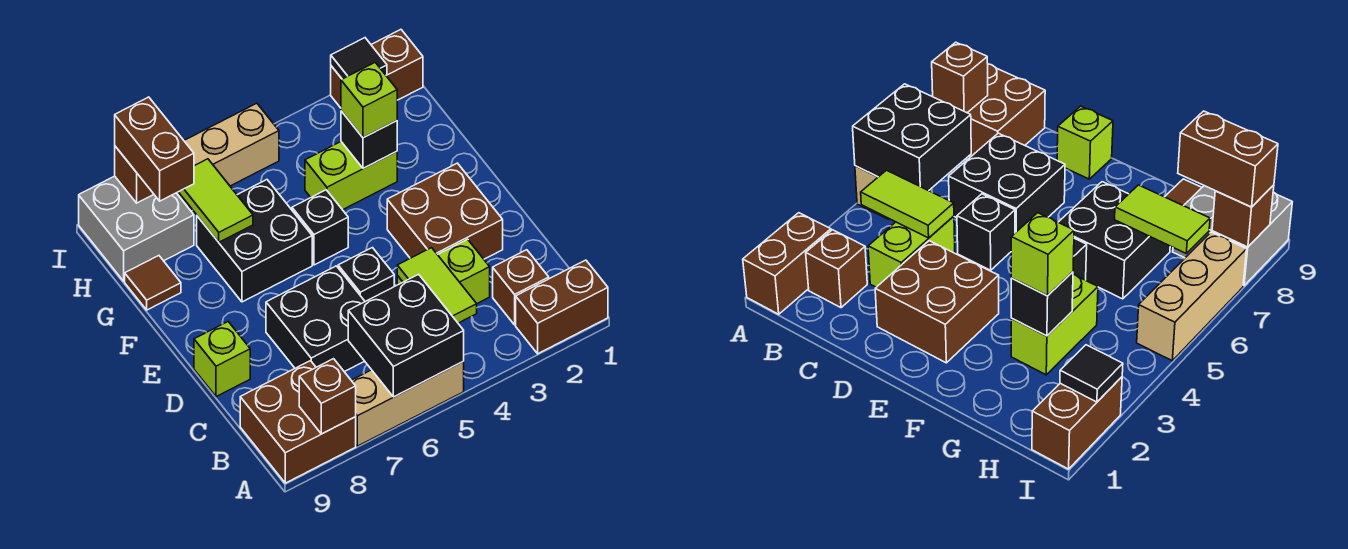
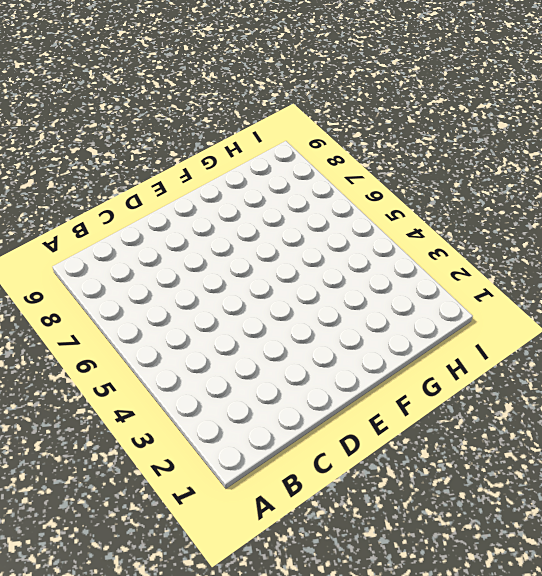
none -> brown brick A1:A2 level 1
none -> tan brick A5:A7 level 1
none -> brown brick A8:B9 level 1

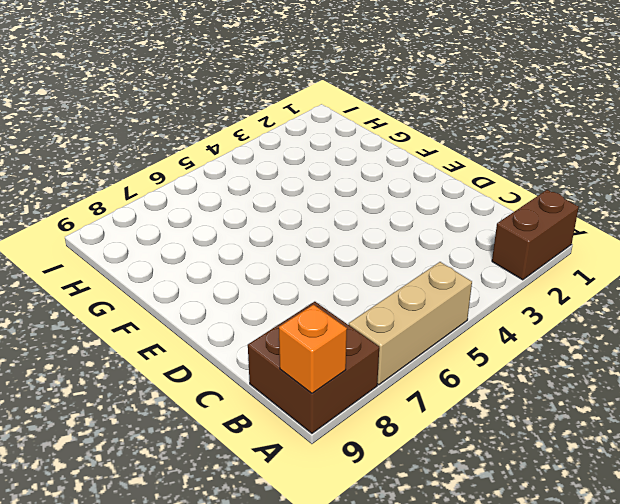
orange brick A9 level 2 -> none
none -> brown brick B2 level 1
none -> lime brick C3:C4 level 1
none -> black brick C6:D7 level 1

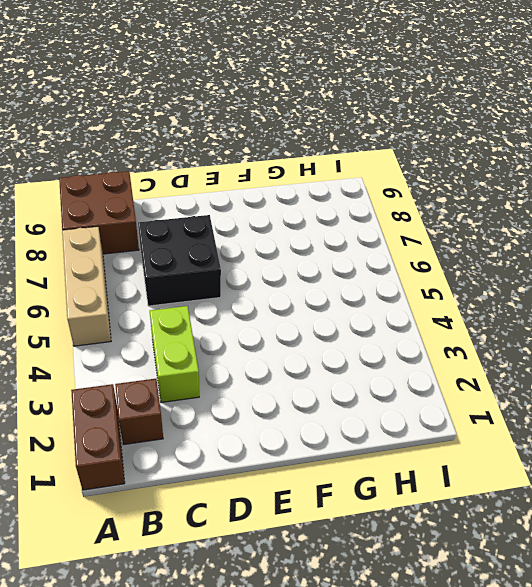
none -> brown brick D2:E3 level 1
none -> black brick D5 level 1
none -> lime brick D9 level 1

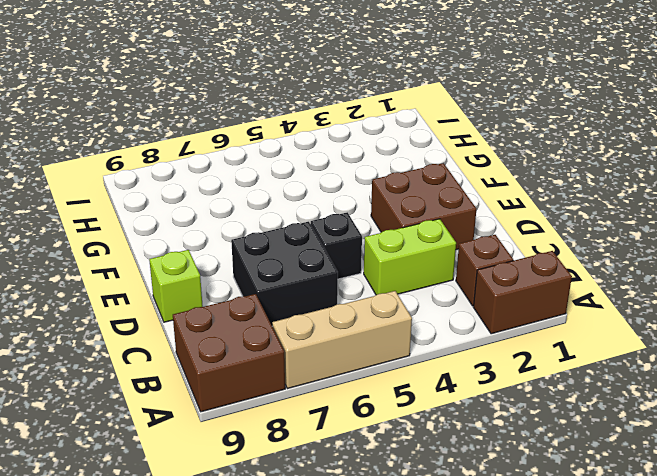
none -> black brick F5 level 1
none -> black brick F6:G7 level 1
none -> lime brick G3:G4 level 1

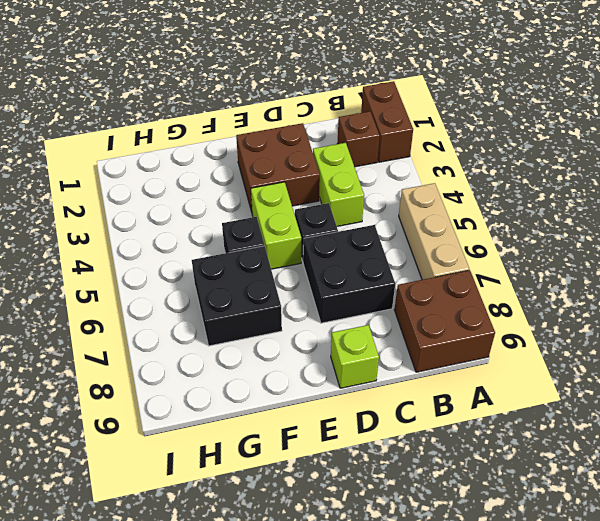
lime brick E4:E5 level 1 -> lime brick G3:G4 level 1
none -> brown tile G9 level 1
none -> grey brick H8:I9 level 1
none -> brown brick I1:I2 level 1

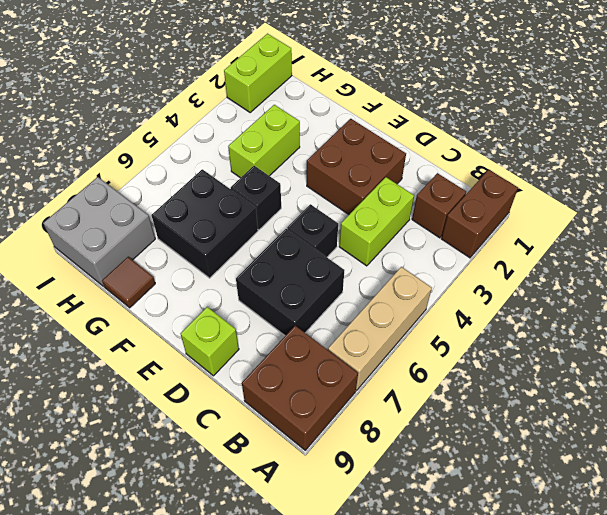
lime brick I1:I2 level 1 -> brown brick I1:I2 level 1
none -> tan brick I5:I7 level 1
none -> black brick A5:B6 level 2
none -> brown brick A8 level 2

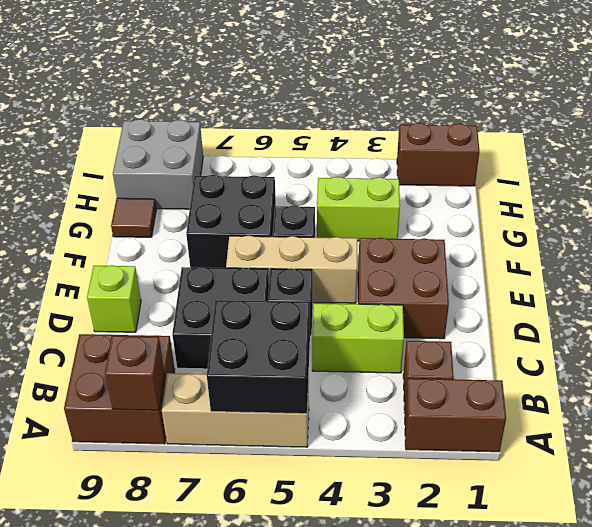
tan brick E4:E6 level 1 -> tan brick I5:I7 level 1
none -> lime tile B4:C4 level 2
none -> black brick G3 level 2
none -> lime tile G7:H7 level 2

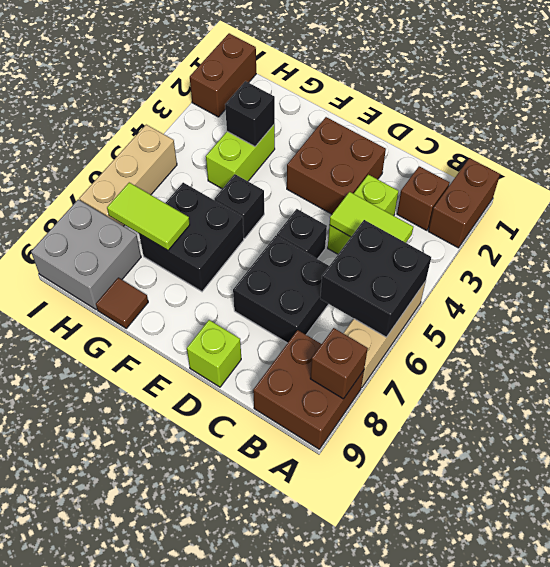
none -> black tile I2 level 2
none -> brown brick I8 level 2
none -> lime brick G3 level 3

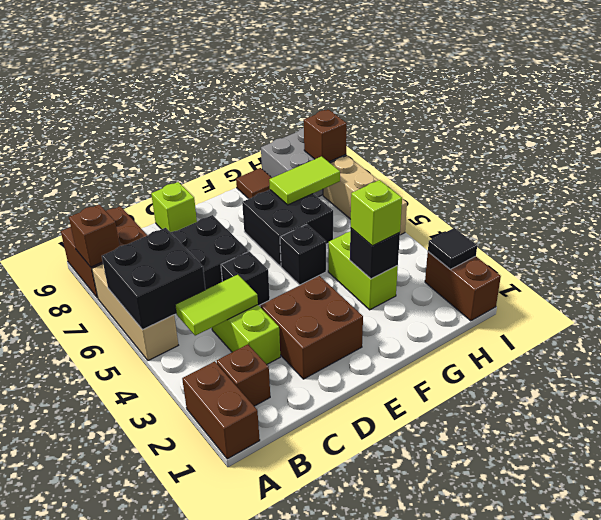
none -> brown brick H8:I8 level 3

